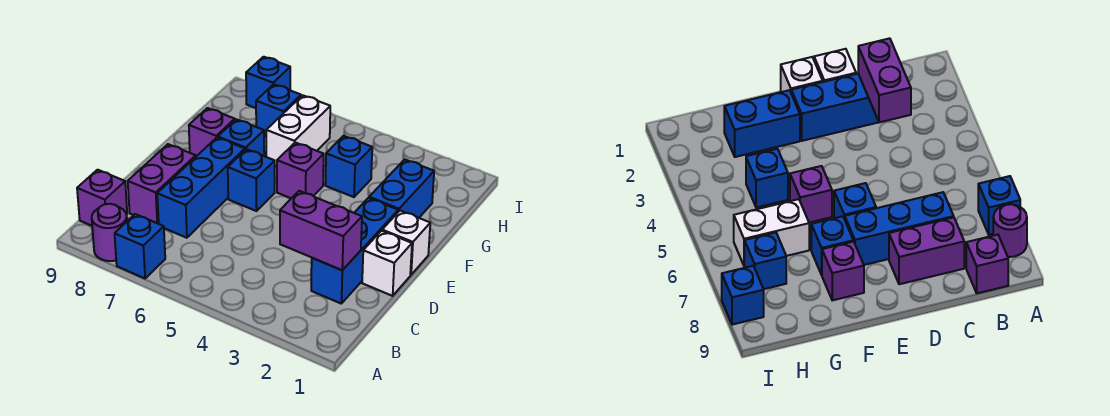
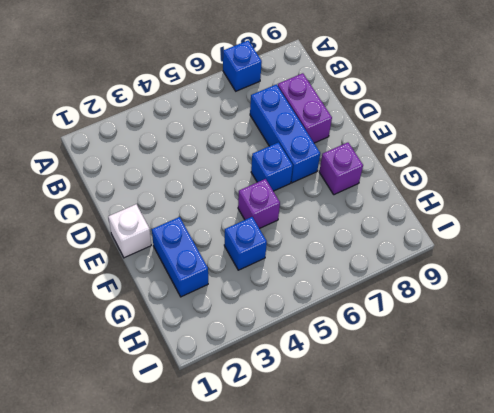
none -> purple round brick A8 level 1
none -> purple brick B9 level 1
none -> blue brick C2:E2 level 1

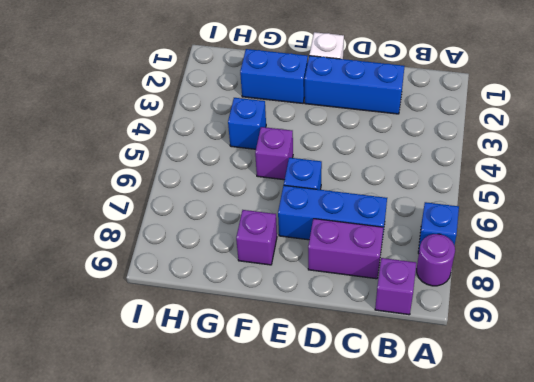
none -> white brick D1 level 1
none -> blue brick F7 level 1
none -> white brick G6:H6 level 1

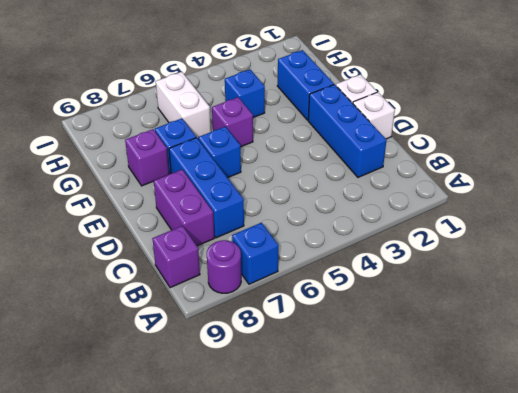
none -> blue brick H7 level 1
none -> blue brick I8 level 1
none -> purple brick C2:C3 level 2

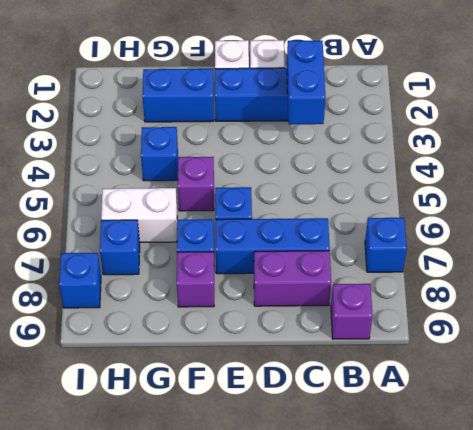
blue brick C2:C3 level 2 -> purple brick C2:C3 level 2
none -> purple round brick A8 level 1

